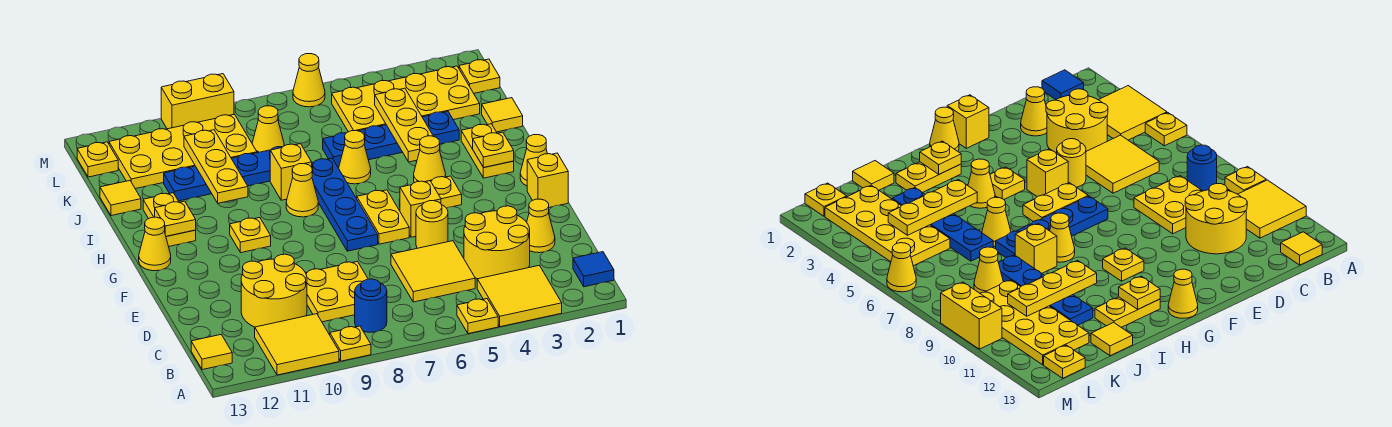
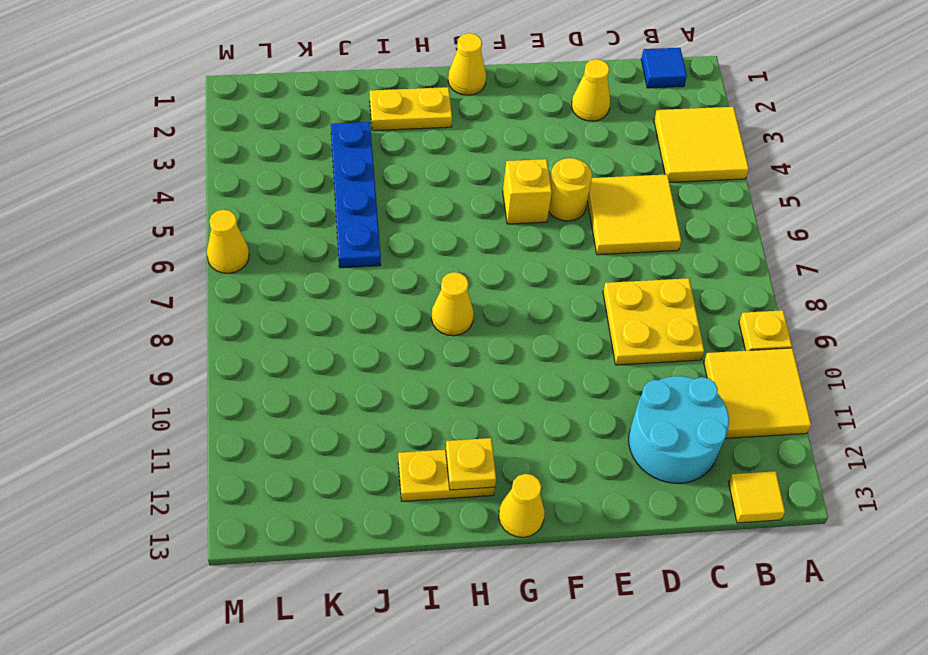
cyan round brick C11:D12 level 1 -> yellow round brick C10:D11 level 1
none -> yellow plate A5 level 1
none -> blue round brick B8 level 1
none -> yellow round brick C3:D4 level 1
none -> yellow brick F1 level 1

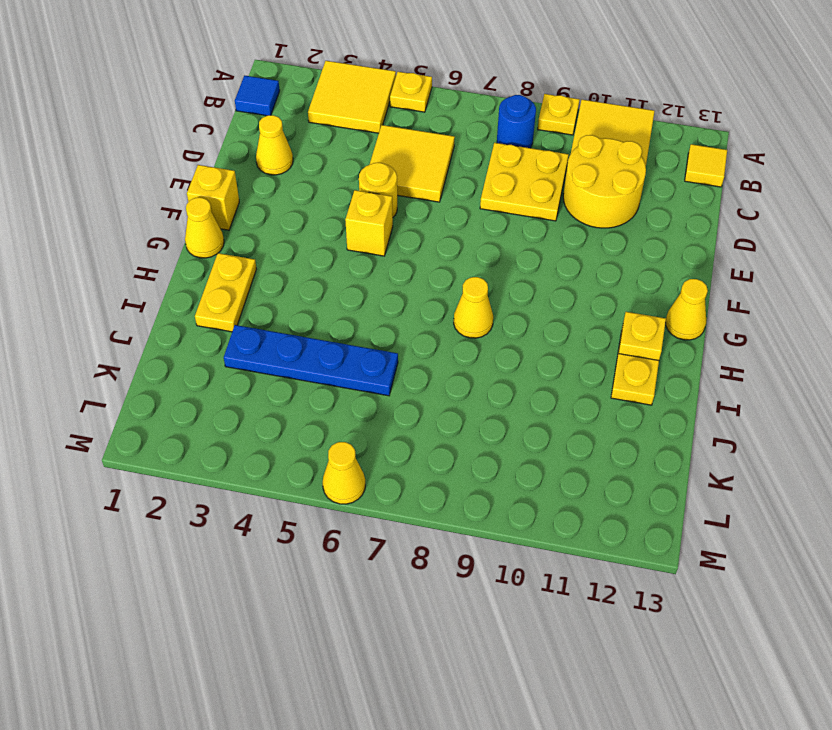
none -> yellow round brick C3:D4 level 1
none -> yellow plate F6:G6 level 1
none -> blue plate F7:I7 level 1
none -> yellow plate G4 level 1

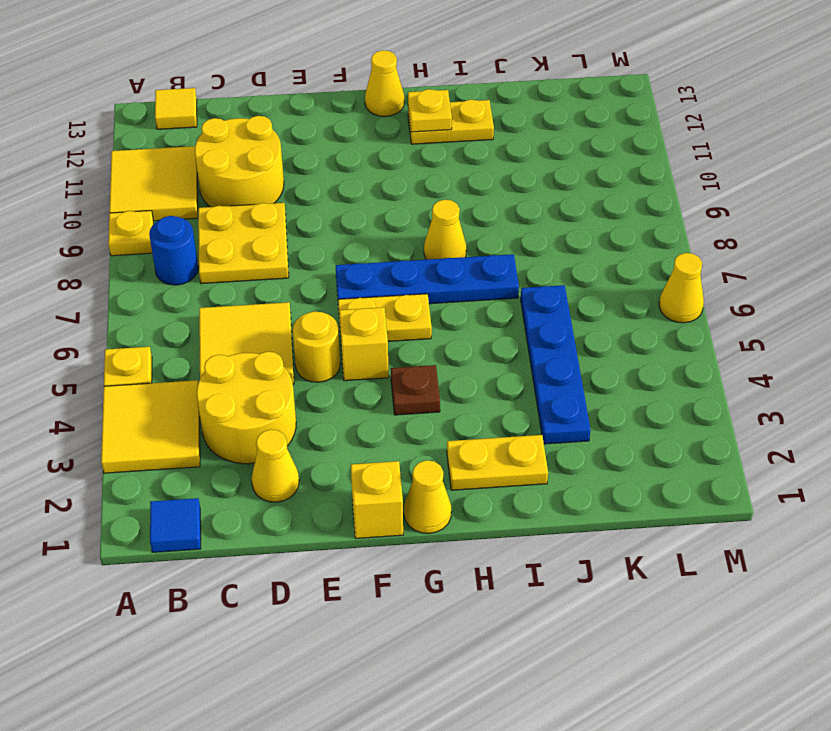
brown plate G4 level 1 -> yellow plate G4 level 1
none -> yellow plate G10 level 1
none -> yellow cone H4 level 1
none -> yellow cone I6 level 1
none -> yellow brick I8 level 1

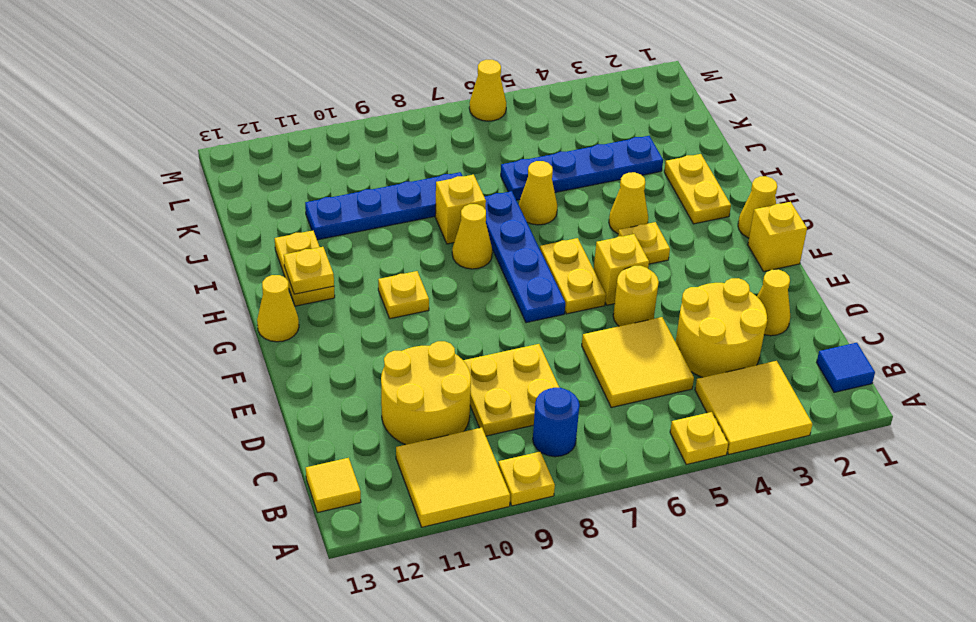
none -> yellow tile J1 level 1
none -> yellow tile J13 level 1
none -> yellow plate K2:L5 level 1
none -> yellow cone K8 level 1

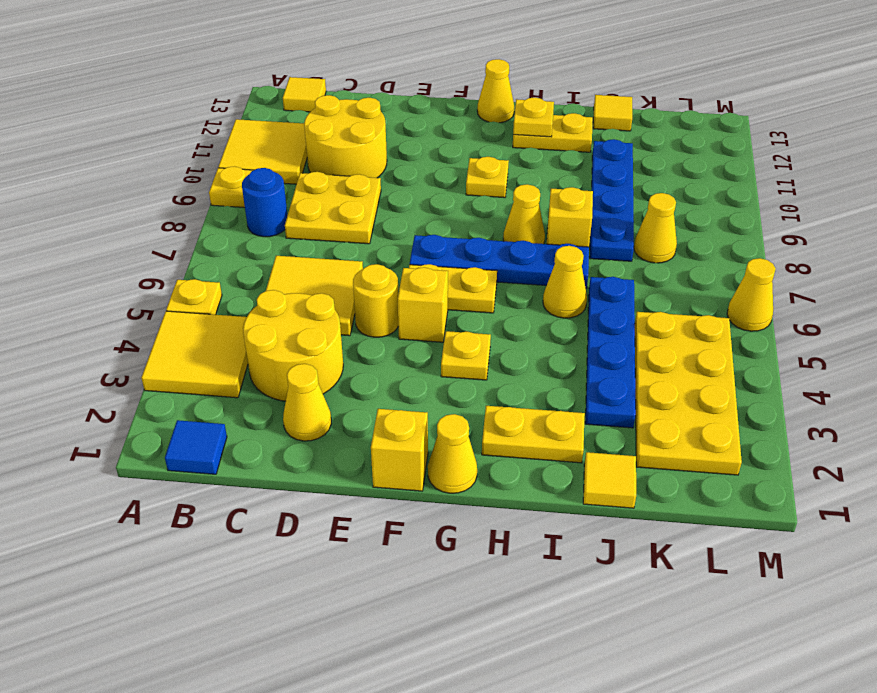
none -> yellow cone H4 level 1
none -> yellow plate K9:L12 level 1
none -> yellow plate L1 level 1
none -> yellow plate L13 level 1

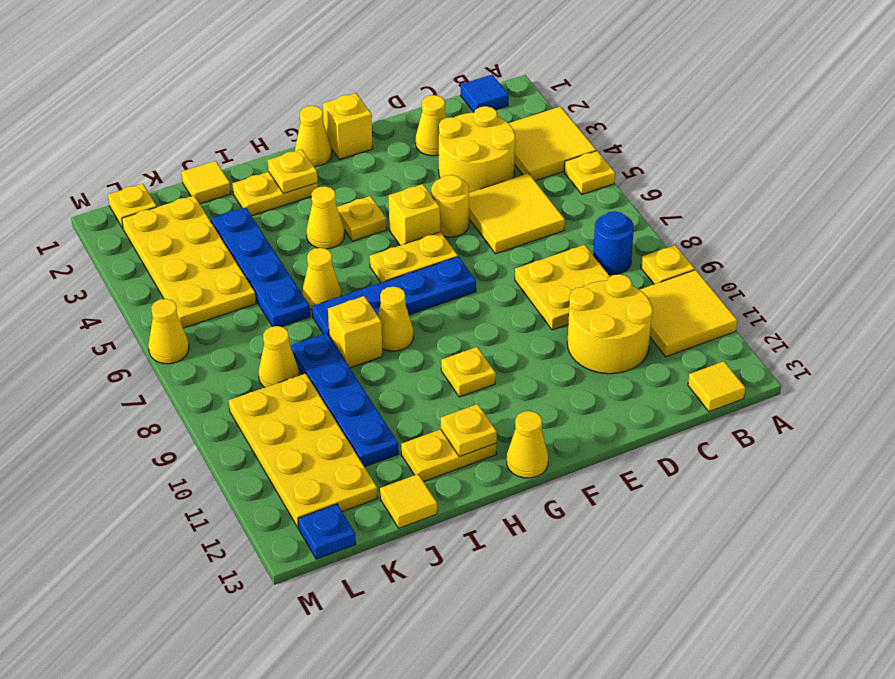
blue plate L13 level 1 -> yellow plate L13 level 1
none -> yellow brick M9:M10 level 1
none -> yellow plate I4:K4 level 2
none -> yellow plate I10:K10 level 2

